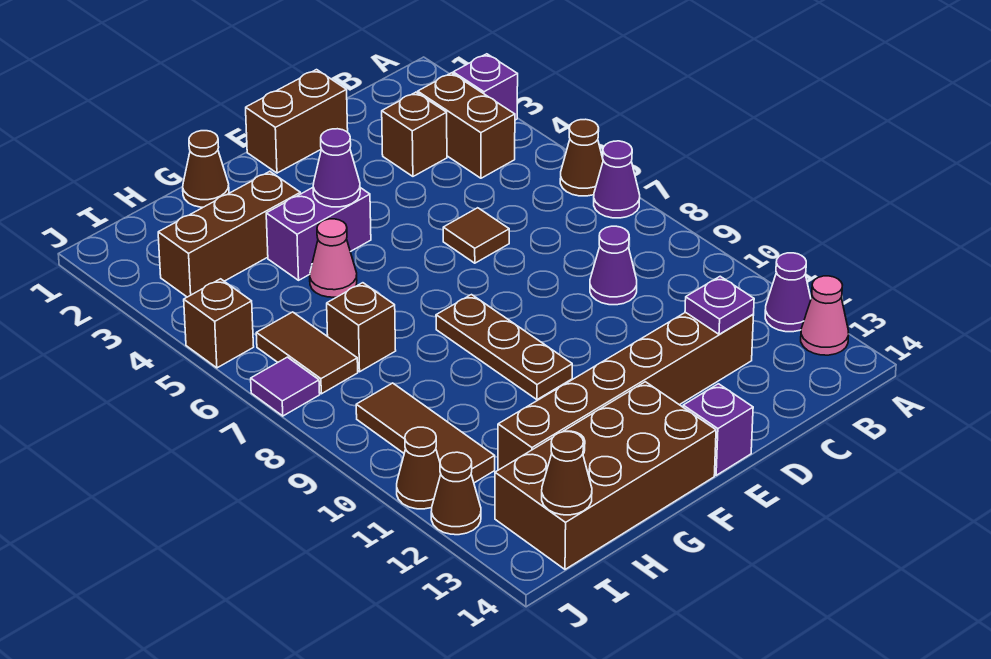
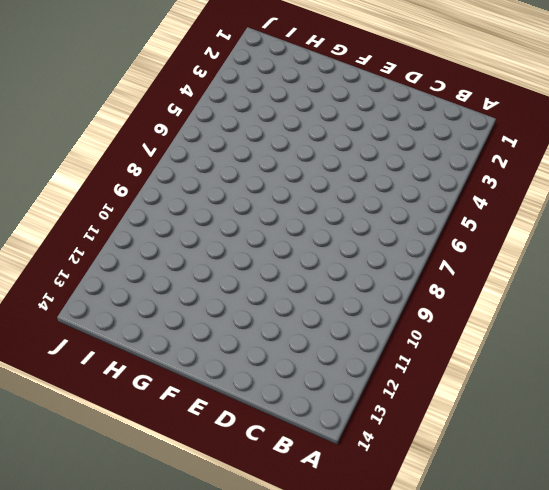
none -> purple brick A3 level 1
none -> brown cone A6 level 1
none -> purple cone A7 level 1

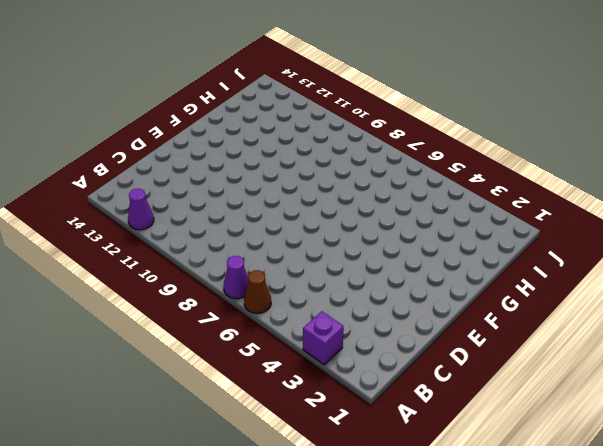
none -> pink cone A13 level 1
none -> brown brick B3:B4 level 1
none -> brown brick C3 level 1

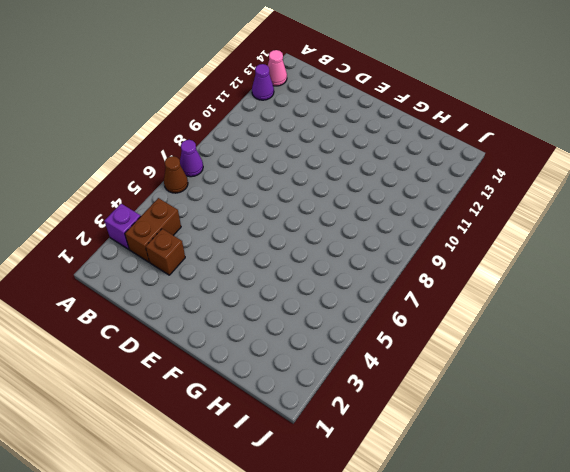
none -> purple cone C9 level 1
none -> brown brick C12:H12 level 1
none -> brown brick D1:E1 level 1

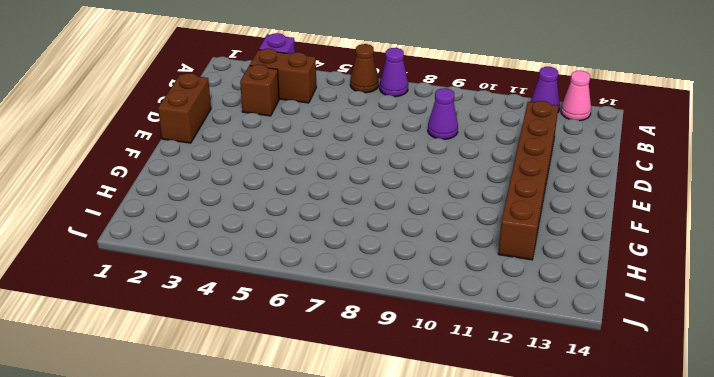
none -> brown tile D6 level 1
none -> purple brick E14 level 1
none -> purple brick F4:G4 level 1

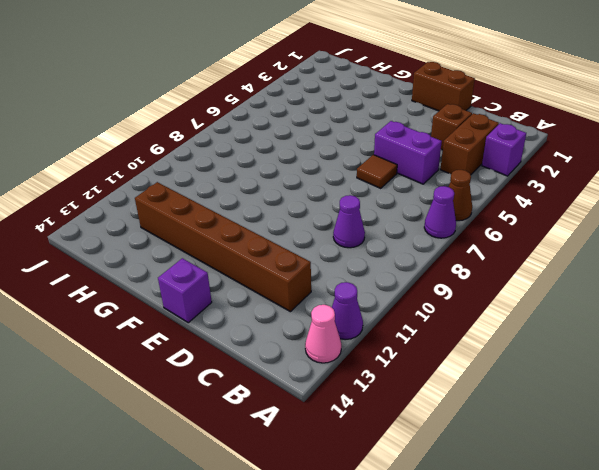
purple brick C5:D5 level 1 -> purple brick F4:G4 level 1
none -> brown plate F8:F10 level 1
none -> brown brick F13:I14 level 1
none -> brown cone G1 level 1

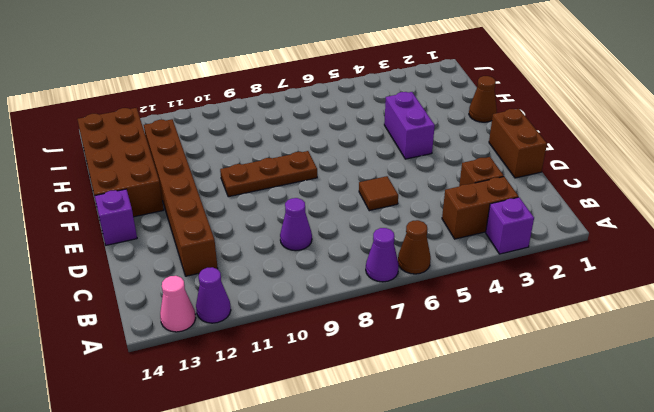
none -> brown brick G3:I3 level 1
none -> pink cone G5 level 1
none -> brown brick H7 level 1

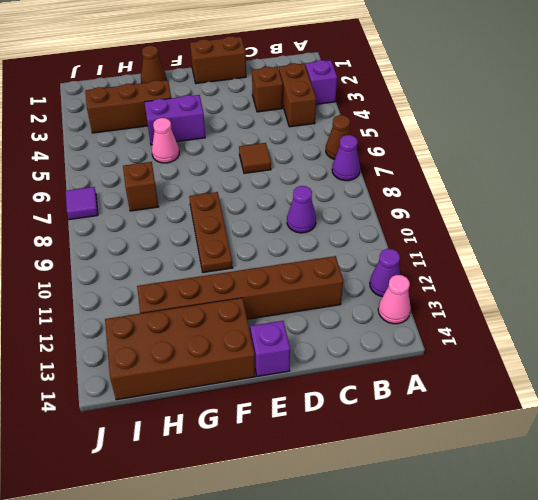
none -> brown tile I6:I7 level 1
none -> brown tile I9:I11 level 1
none -> brown brick J5 level 1

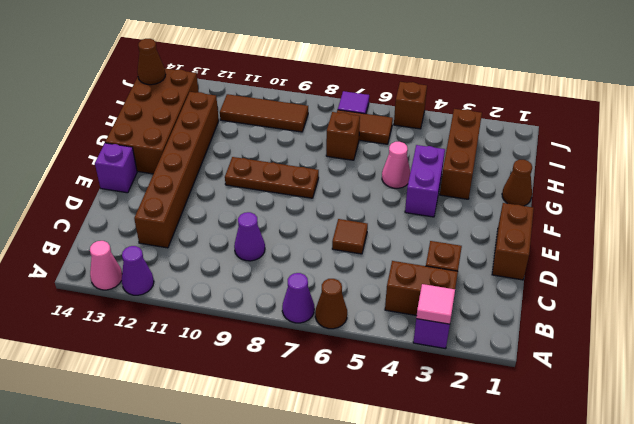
pink tile A3 level 2 -> none
none -> brown cone J11 level 1
none -> brown cone J12 level 1
none -> purple plate C12 level 2

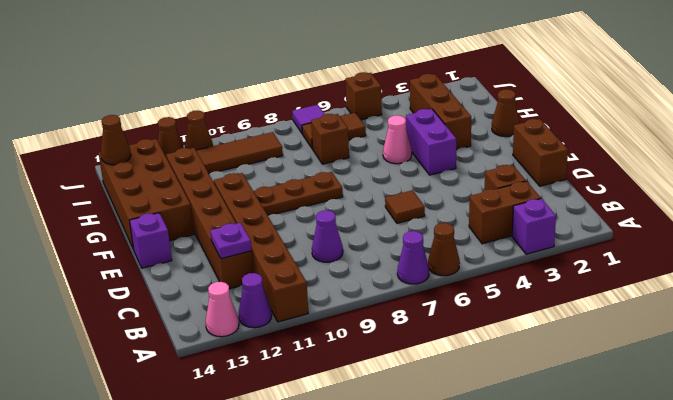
brown brick A11:F11 level 1 -> none
none -> purple cone F4 level 2

